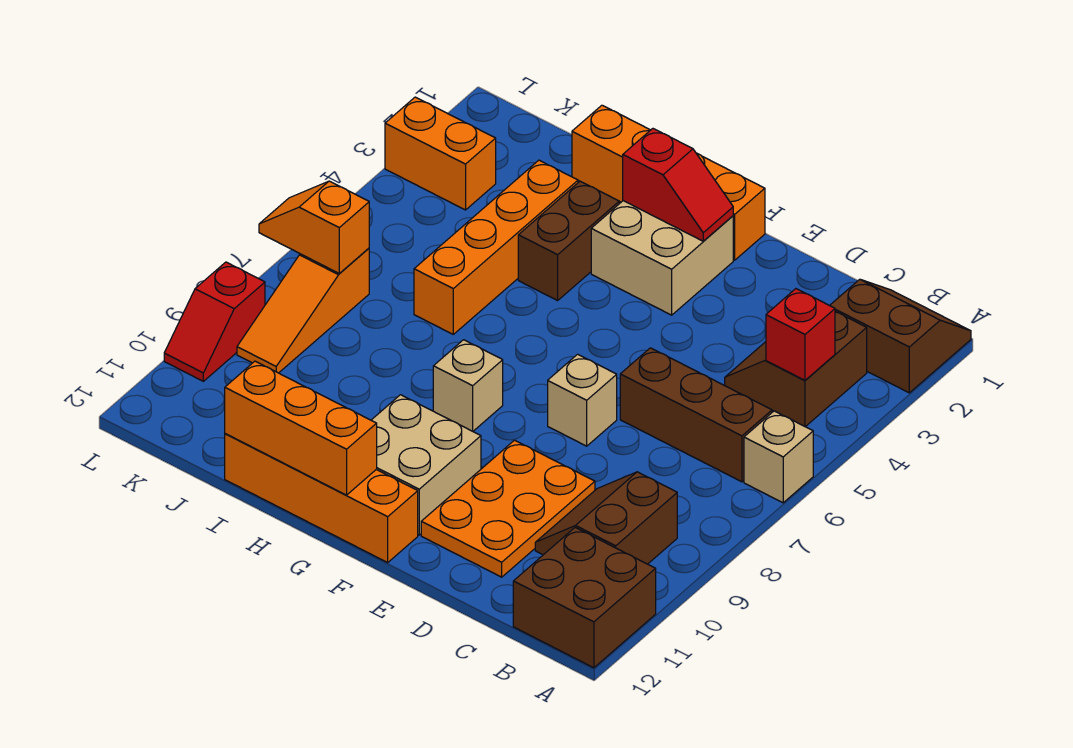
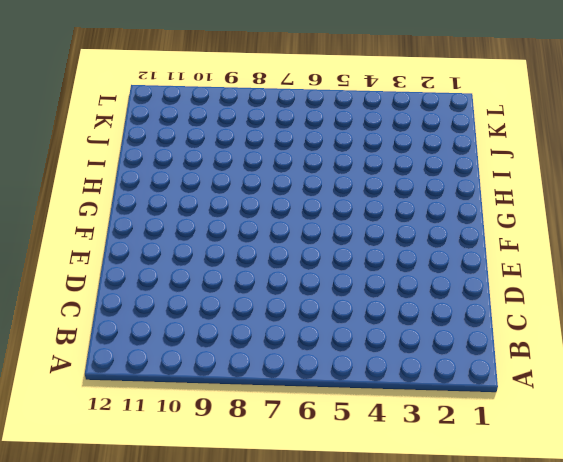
none -> brown slope A1:B2 level 1 top 2
none -> tan brick A6 level 1
none -> brown brick A11:B12 level 1

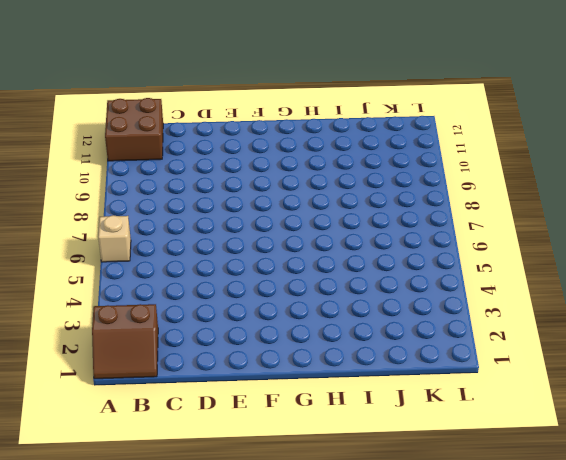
none -> brown slope B3:C4 level 1 top B
none -> brown brick B6:D6 level 1
none -> brown slope B9:C10 level 1 top B

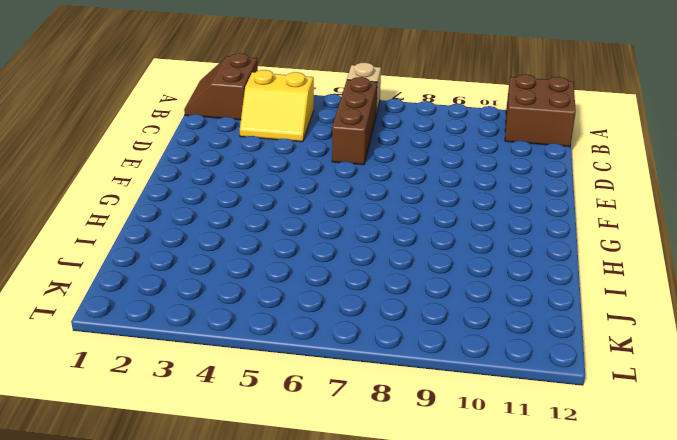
yellow slope B3:C4 level 1 top B -> brown slope B3:C4 level 1 top B
none -> brown slope B9:C10 level 1 top B
none -> orange plate D9:E11 level 1
none -> tan brick E7 level 1

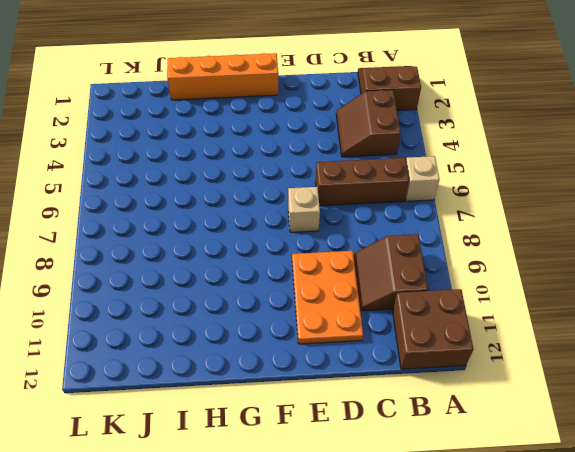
none -> tan brick F2:G3 level 1
none -> tan brick F10:G11 level 1
none -> orange brick F12:I12 level 1

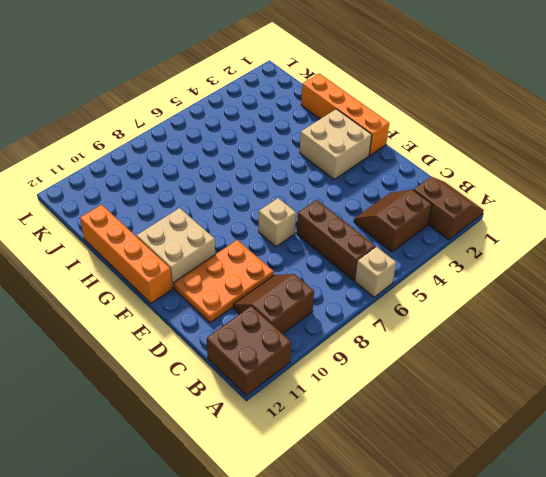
none -> tan brick G8 level 1
none -> brown brick H3:H4 level 1
none -> orange brick I3:I6 level 1

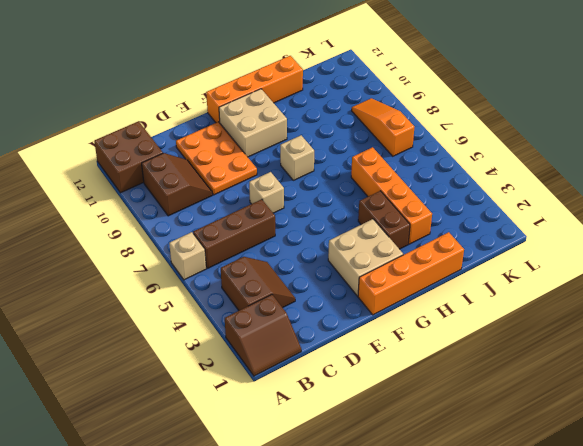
none -> orange brick K3:L3 level 1
none -> red slope L9:L10 level 1 top 9
none -> red brick B4 level 2

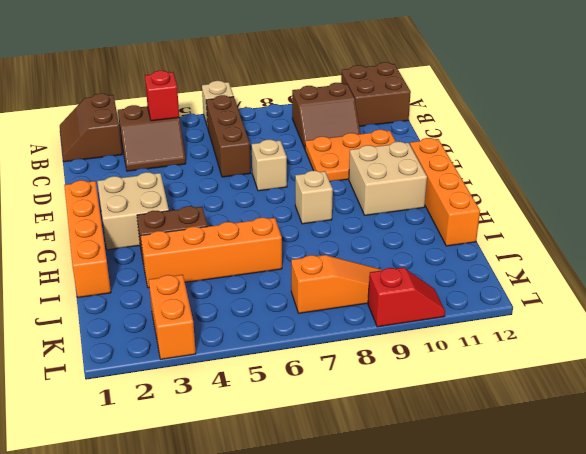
none -> red slope F2:G2 level 2 top G
none -> orange brick G12:I12 level 2
none -> orange slope K7:L7 level 2 top K

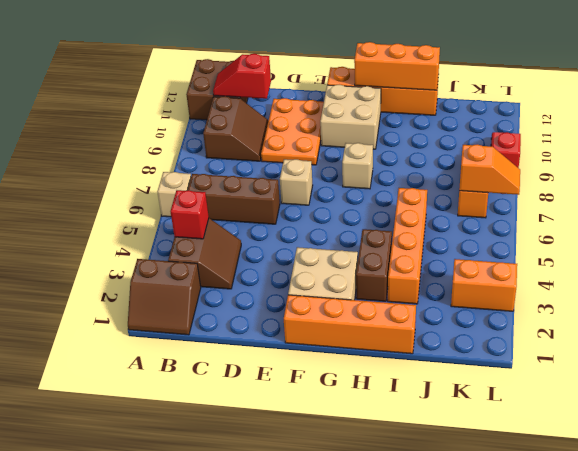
red slope B11:C11 level 2 top C -> red slope F2:G2 level 2 top G

